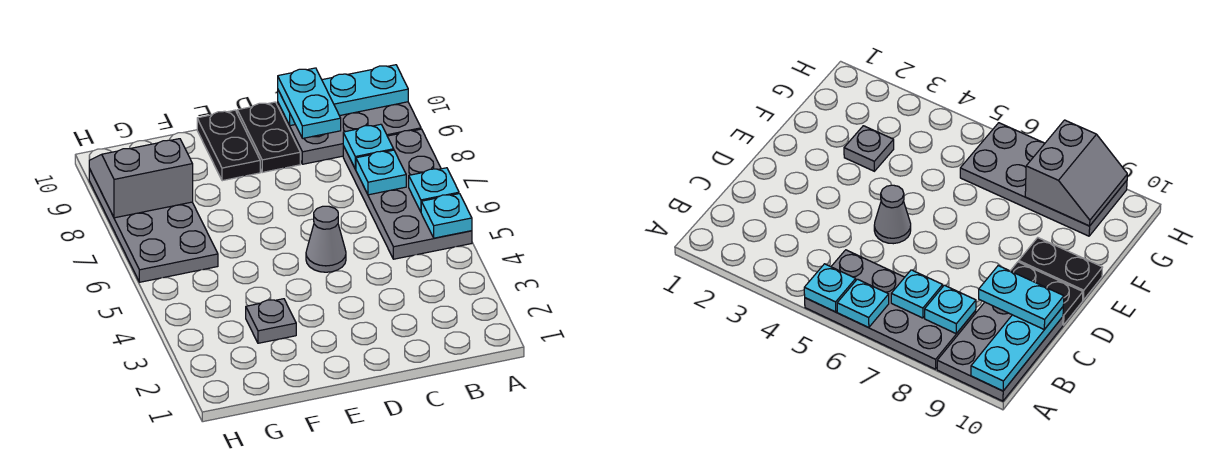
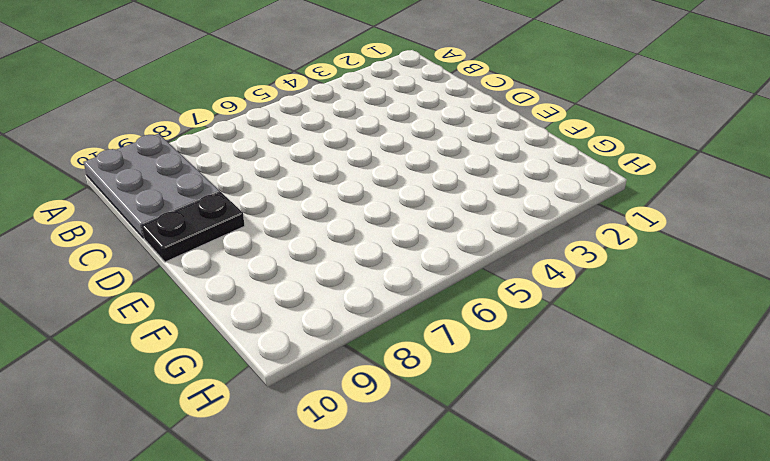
none -> grey plate A5:B8 level 1
none -> grey cone D5 level 1
none -> black plate E9:E10 level 1

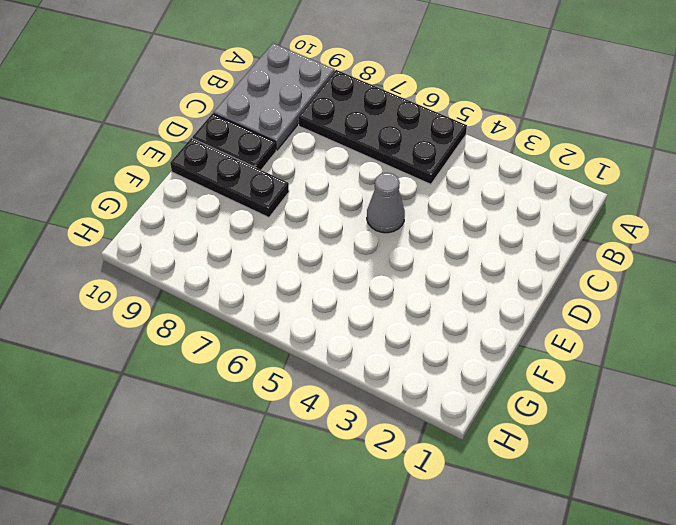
black plate A5:B8 level 1 -> grey plate A5:B8 level 1
black plate E8:E10 level 1 -> black plate E9:E10 level 1
none -> grey plate F3 level 1
none -> grey plate G6:H9 level 1
none -> cyan plate A5 level 2

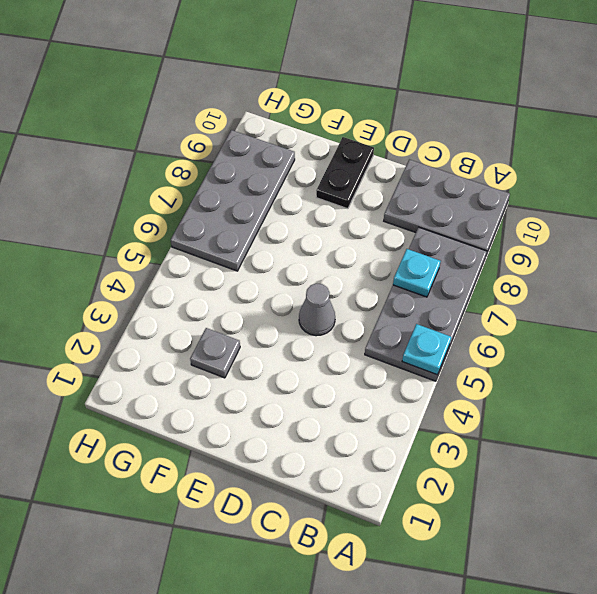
none -> black plate D9:D10 level 1
none -> cyan plate A6 level 2
none -> cyan plate A10:C10 level 2

